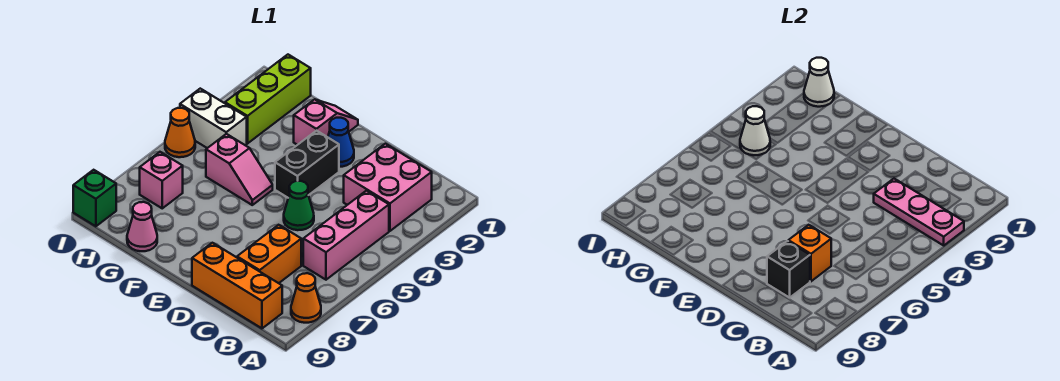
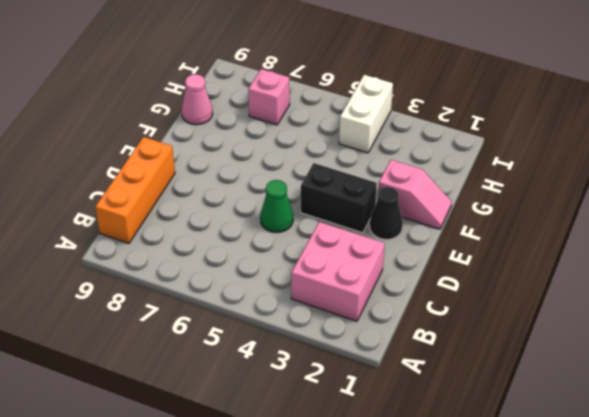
black cone E2 level 1 -> blue cone E2 level 1
none -> orange cone A8 level 1
none -> pink brick B4:B6 level 1
none -> orange brick C7:C8 level 1

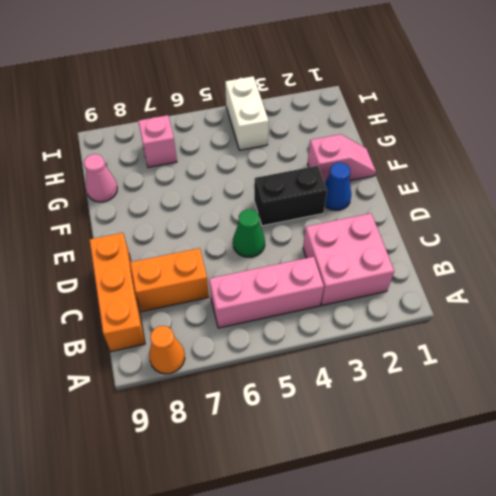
none -> pink slope F5:G5 level 1 top G
none -> lime brick H1:H3 level 1
none -> orange cone I5 level 1

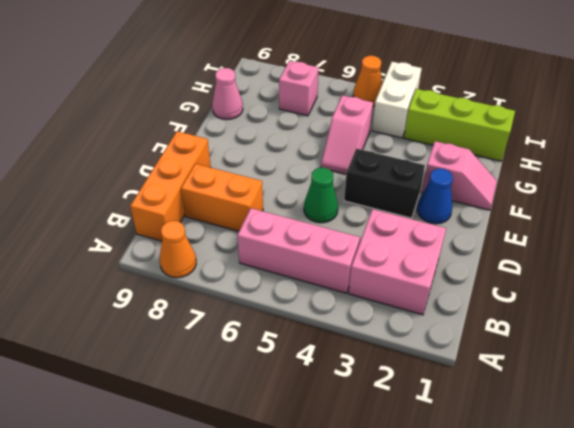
none -> green brick I9 level 1
none -> pink plate A3:C3 level 2
none -> orange brick C7 level 2

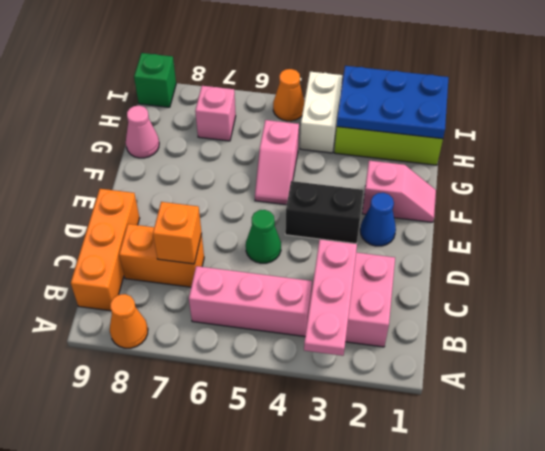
blue plate H1:I3 level 2 -> white cone H1 level 2
none -> black brick C8 level 2
none -> white cone H4 level 2

